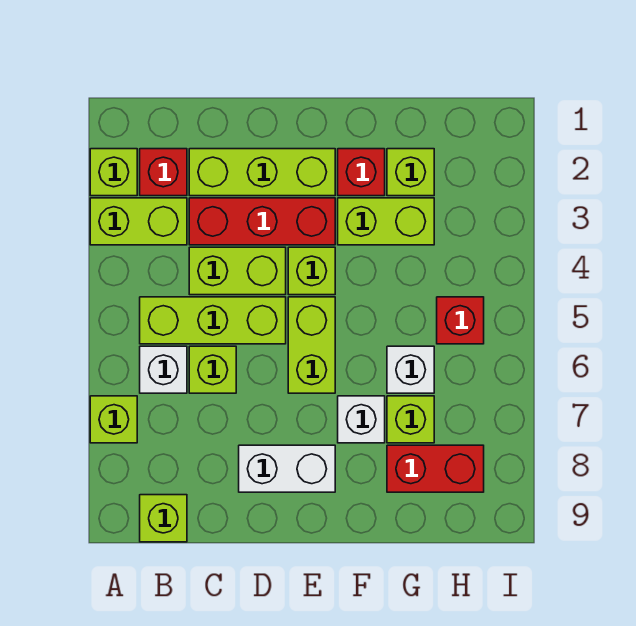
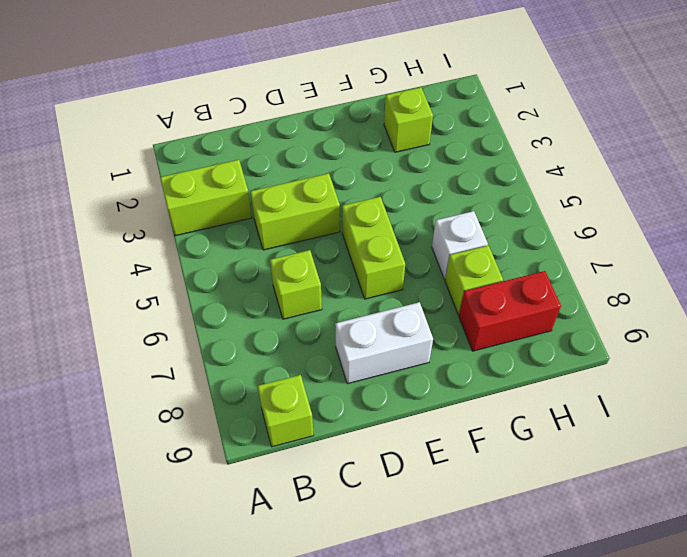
none -> lime brick A2 level 1
none -> lime brick A7 level 1
none -> red brick B2 level 1

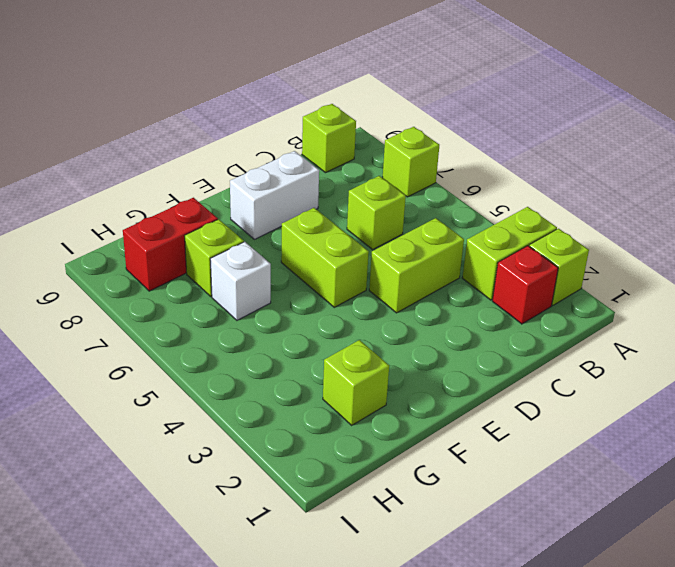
none -> lime brick B5:D5 level 1
none -> white brick B6 level 1
none -> lime brick C2:E2 level 1

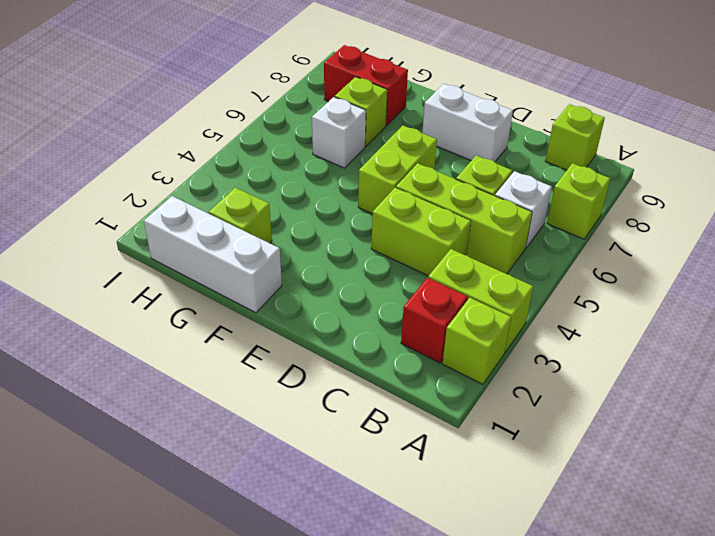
white brick F1:H1 level 1 -> none
none -> lime brick C2:E2 level 1
none -> red brick C3:E3 level 1
none -> lime brick E4 level 1

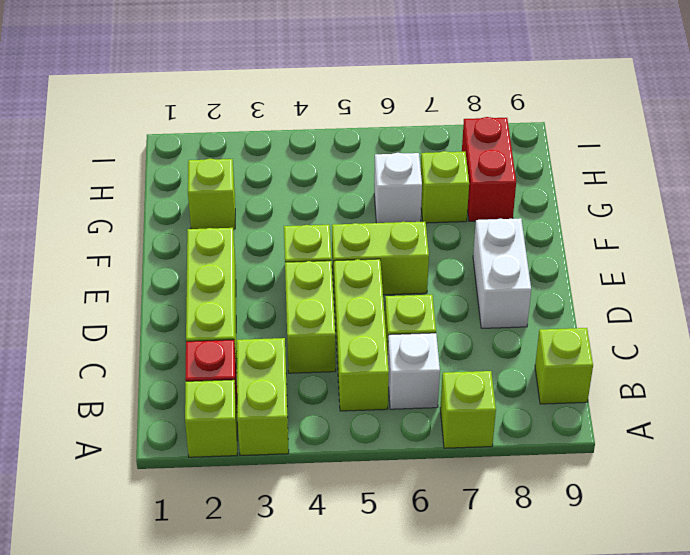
none -> red brick C3:E3 level 1
none -> red brick F2 level 1
none -> lime brick F3:G3 level 1

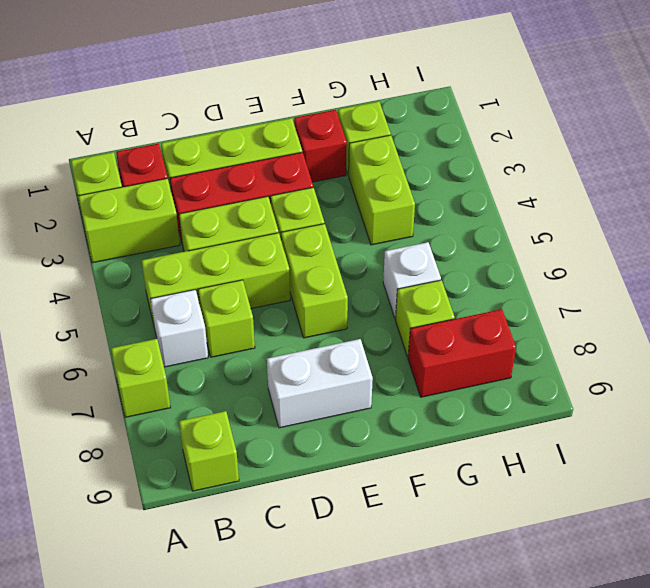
lime brick G3:G4 level 1 -> lime brick F3:G3 level 1
none -> white brick F7 level 1
none -> red brick H5 level 1

